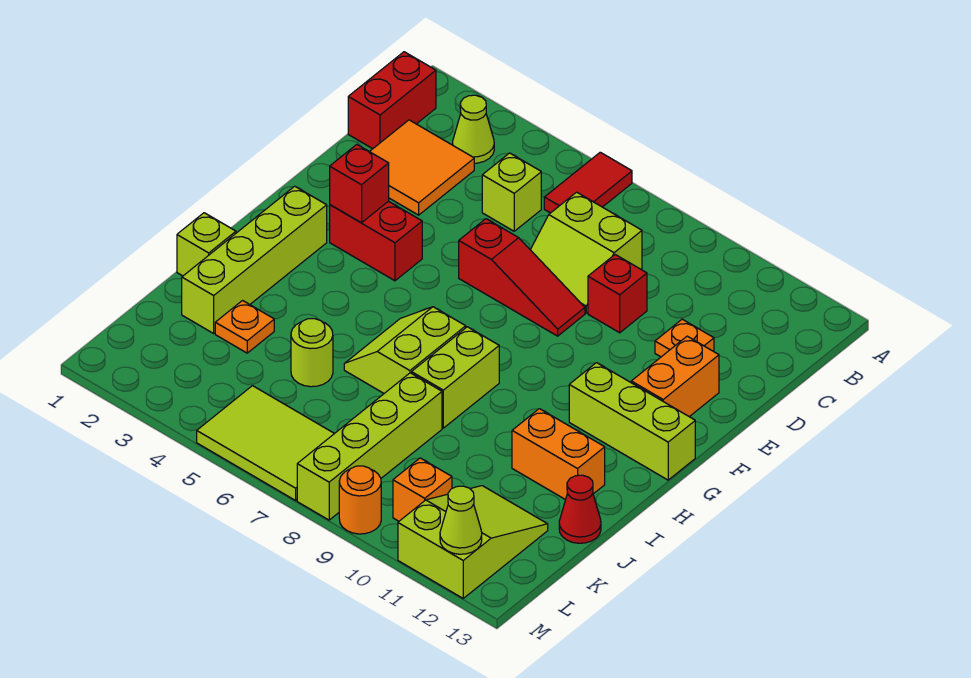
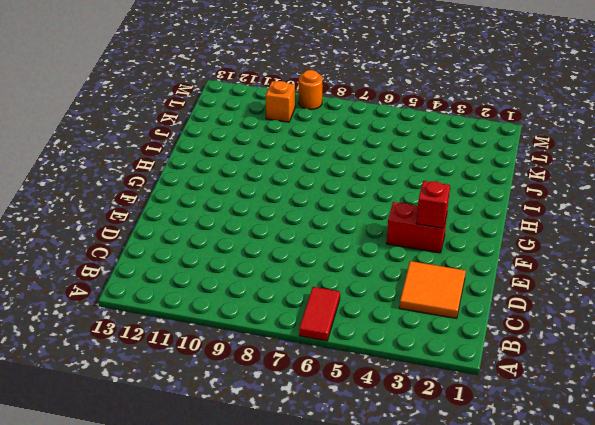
none -> red brick B1:C1 level 1
none -> lime cone B3 level 1
none -> lime brick C5 level 1

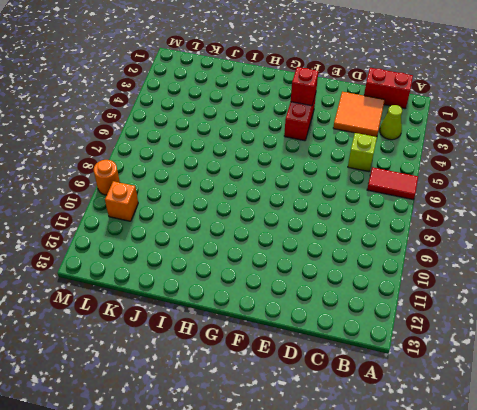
none -> lime slope C7:D8 level 1 top C
none -> red brick D9 level 1
none -> orange plate D11 level 1

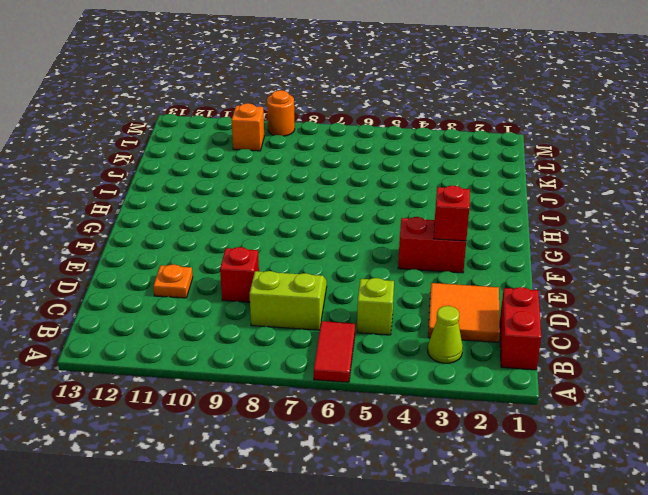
none -> red slope E6:E8 level 1 top 6
none -> orange brick E12:F12 level 1
none -> lime brick G2:J2 level 1

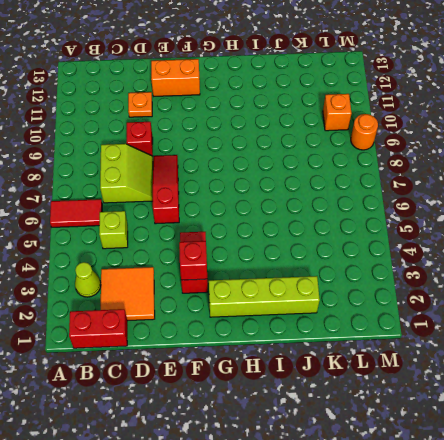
none -> lime brick G11:G13 level 1
none -> lime slope H6:I7 level 1 top 7
none -> lime brick H8:I8 level 1

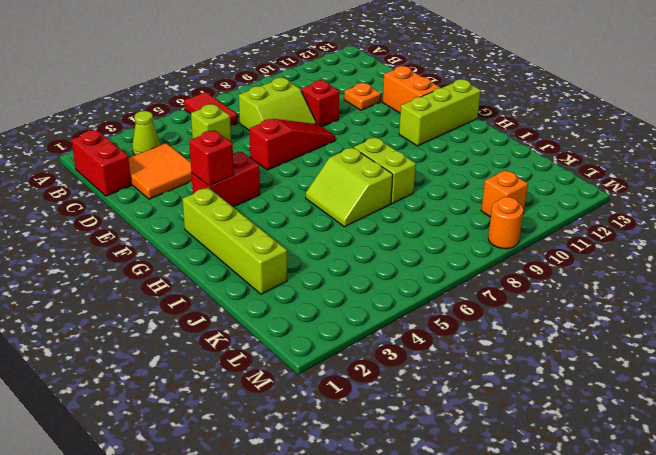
none -> lime brick I1 level 1
none -> orange brick I11:I12 level 1
none -> orange plate J3 level 1

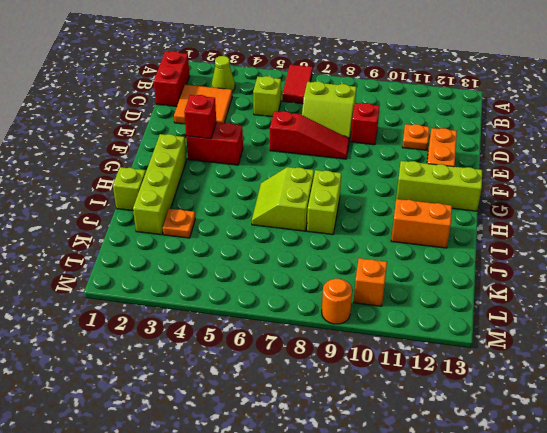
none -> lime round brick J5 level 1
none -> lime brick J8:M8 level 1
none -> red cone J13 level 1

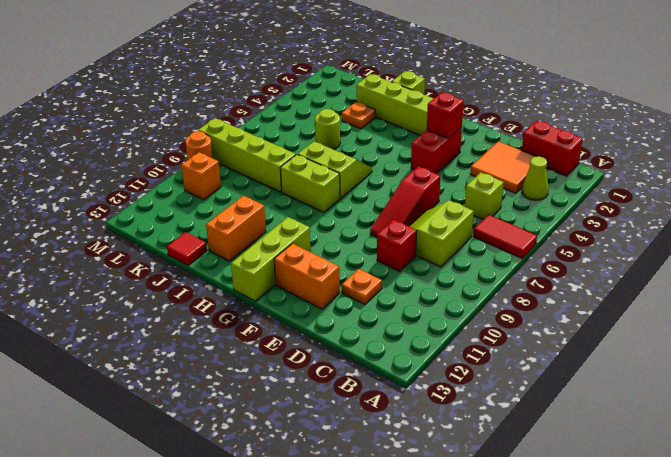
red tile J13 level 1 -> red cone J13 level 1
none -> lime slope K11:M12 level 1 top M
none -> lime tile L5:M7 level 1
none -> lime cone M12 level 2

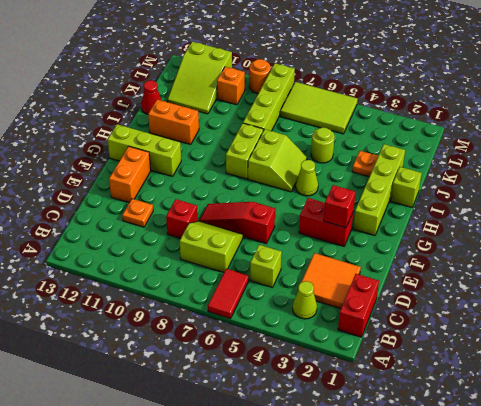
lime cone H5 level 1 -> lime cone M12 level 2

